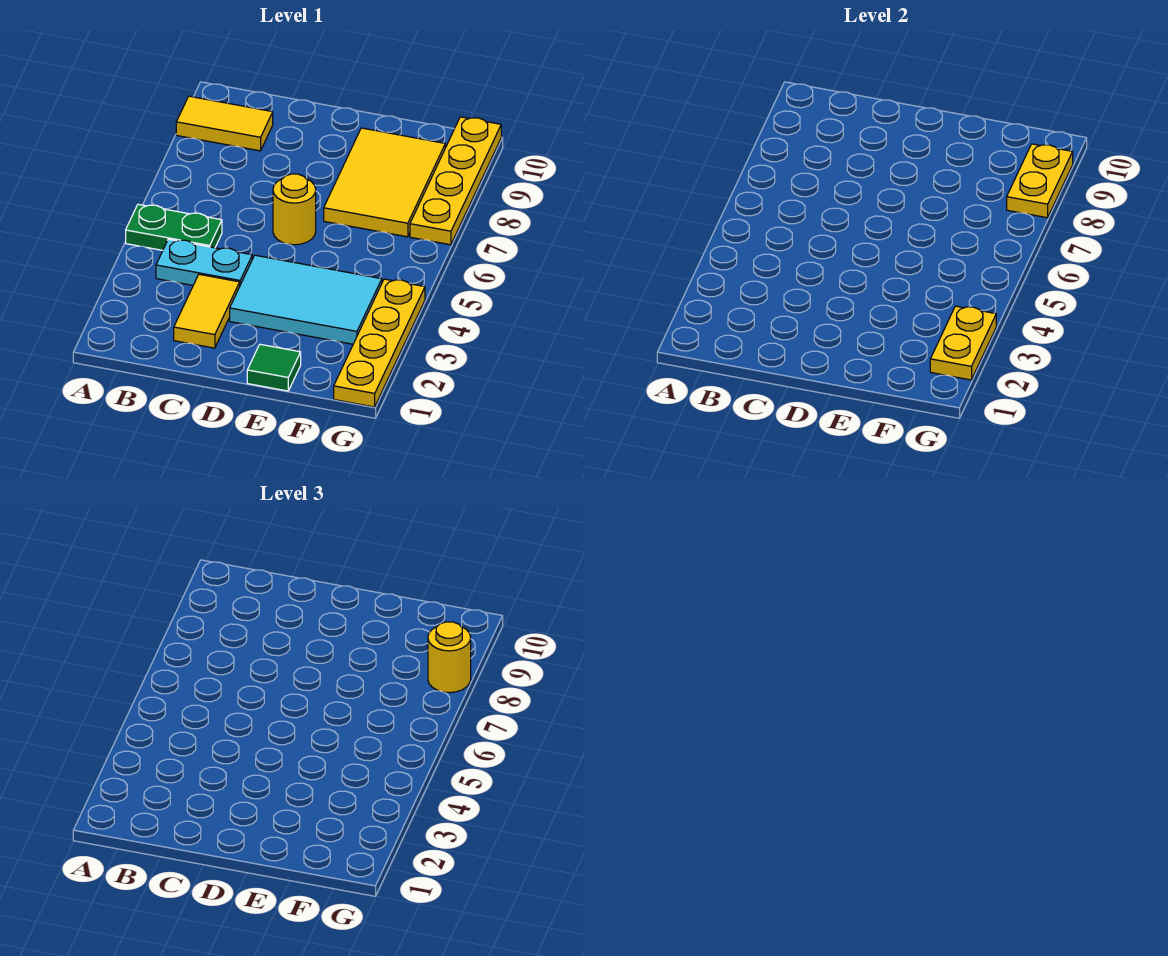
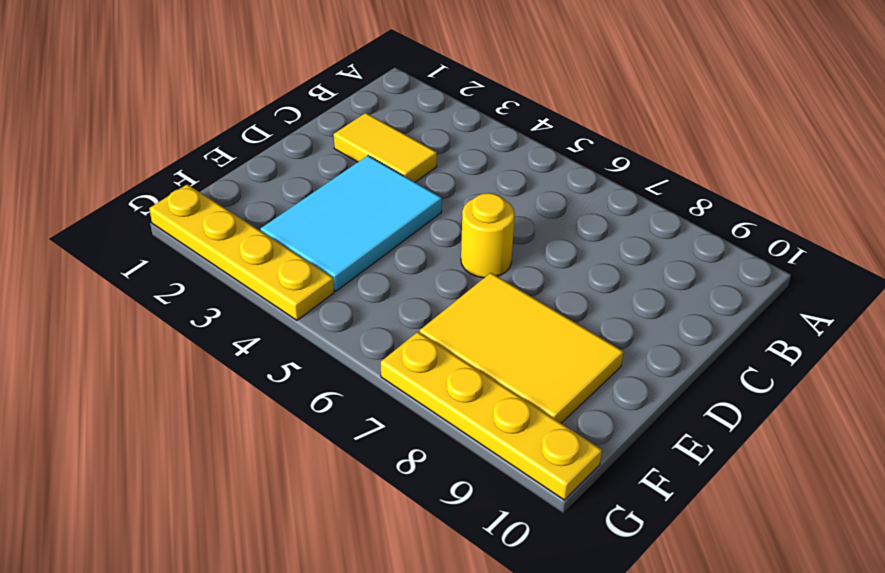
none -> green plate A5:B5 level 1
none -> yellow tile A9:B9 level 1
none -> cyan plate B4:C4 level 1

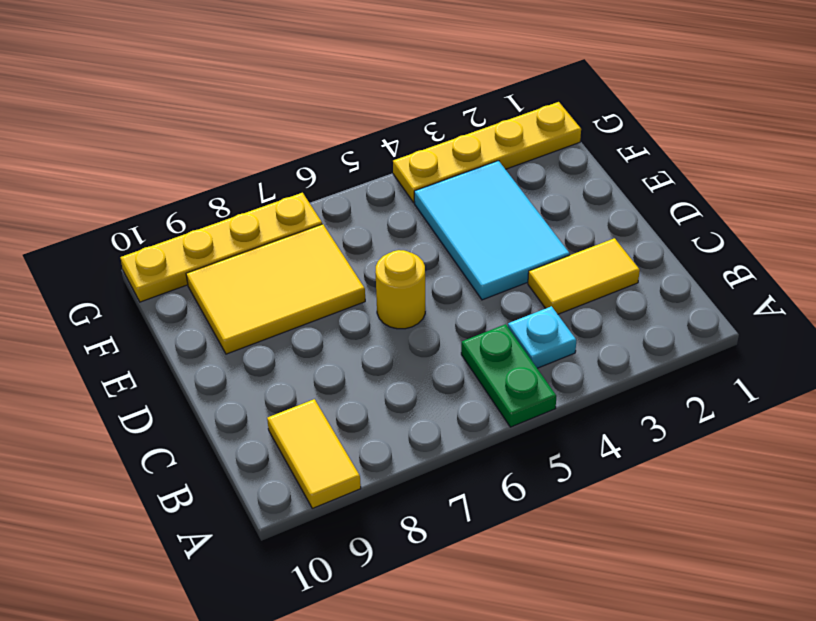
cyan plate B4 level 1 -> cyan plate B4:C4 level 1
none -> green tile E1 level 1
none -> yellow plate G2:G3 level 2
none -> yellow plate G8:G9 level 2

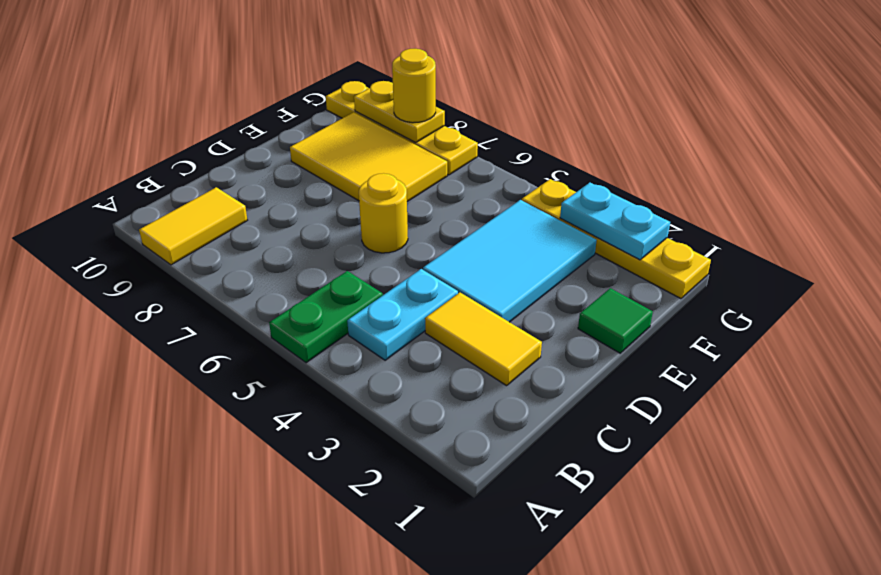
cyan plate G2:G3 level 2 -> yellow plate G2:G3 level 2

